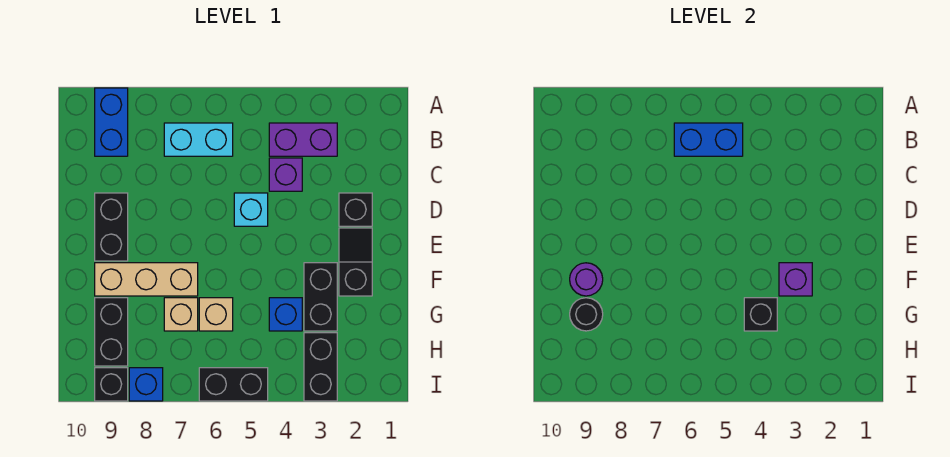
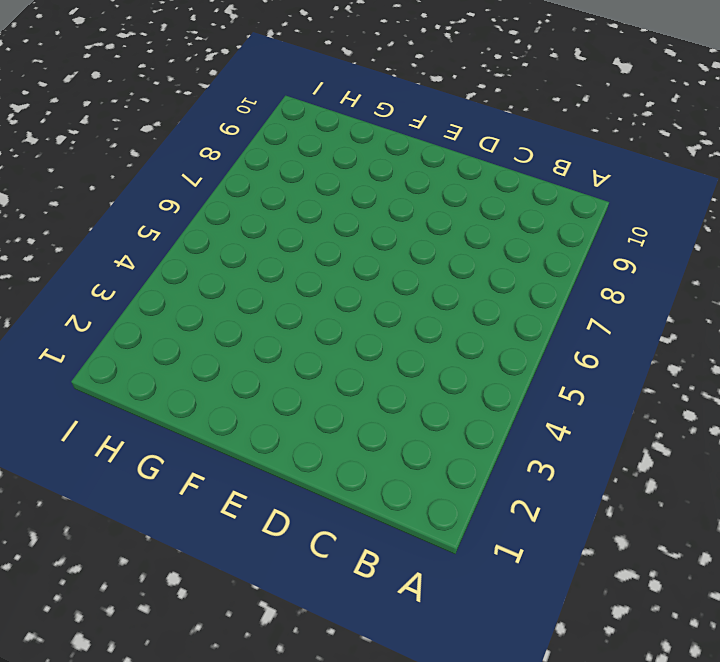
none -> blue brick A9:B9 level 1
none -> purple brick B3:B4 level 1
none -> cyan brick B6:B7 level 1

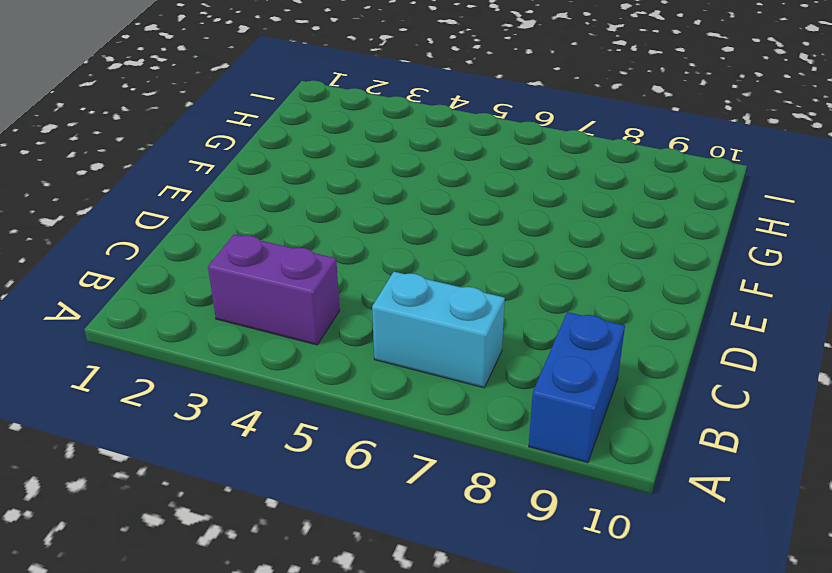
none -> purple brick C4 level 1
none -> black brick D2 level 1
none -> cyan brick D5 level 1

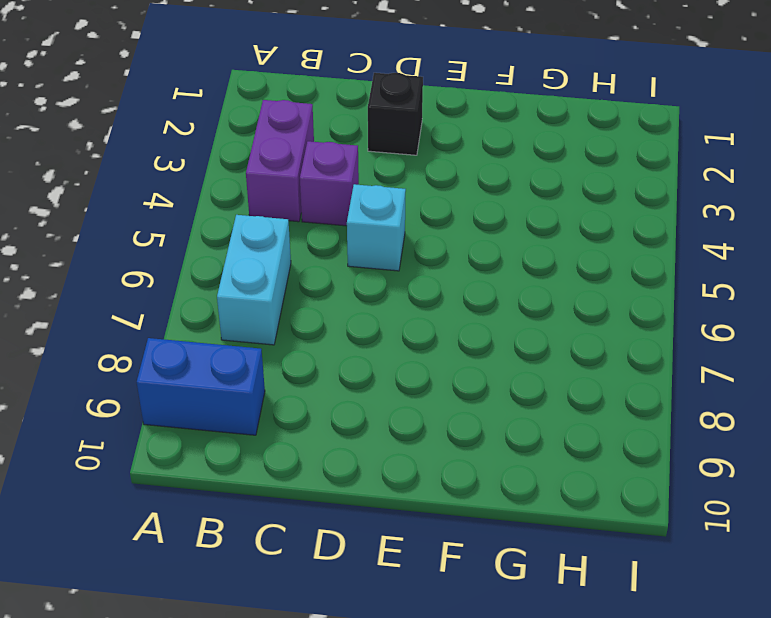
none -> black brick D9:E9 level 1
none -> black slope E2:F2 level 1 top F
none -> black brick F3:G3 level 1

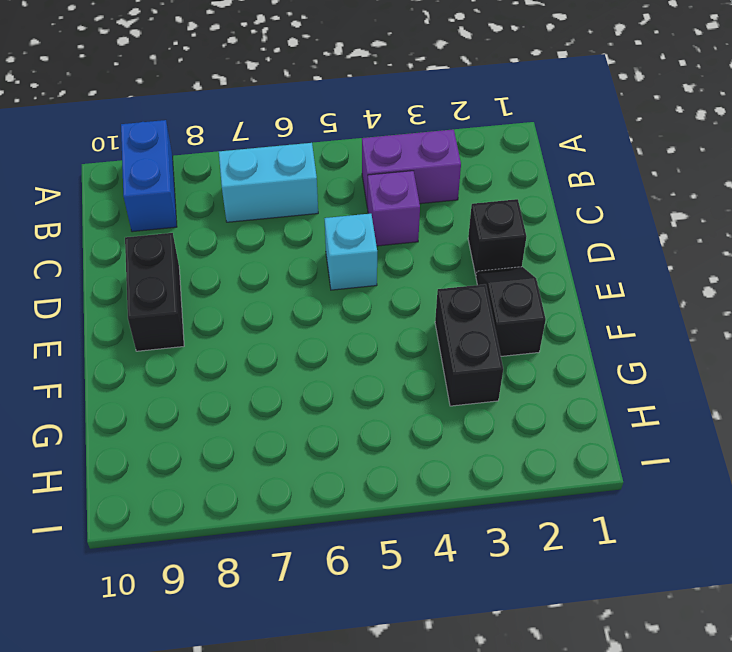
none -> tan brick F7:F9 level 1
none -> blue brick G4 level 1
none -> tan brick G6 level 1

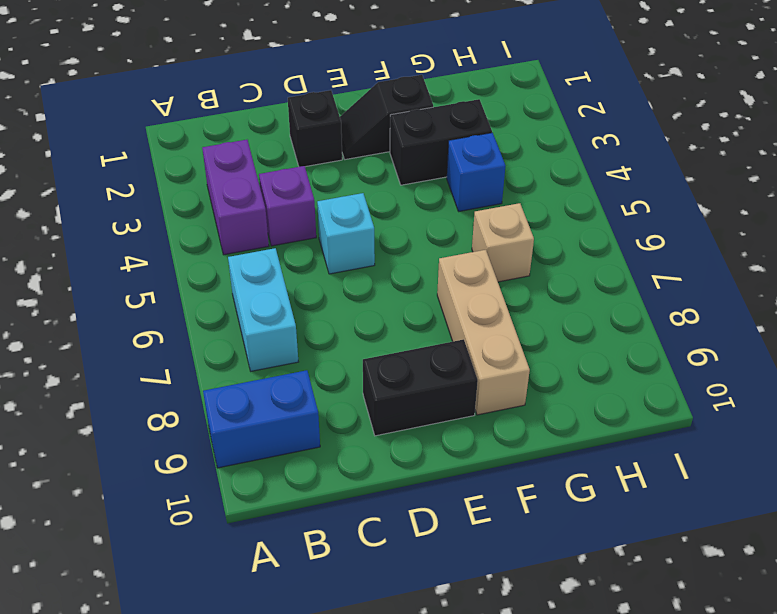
none -> tan brick G7 level 1
none -> black brick G9:H9 level 1
none -> black brick H3:I3 level 1

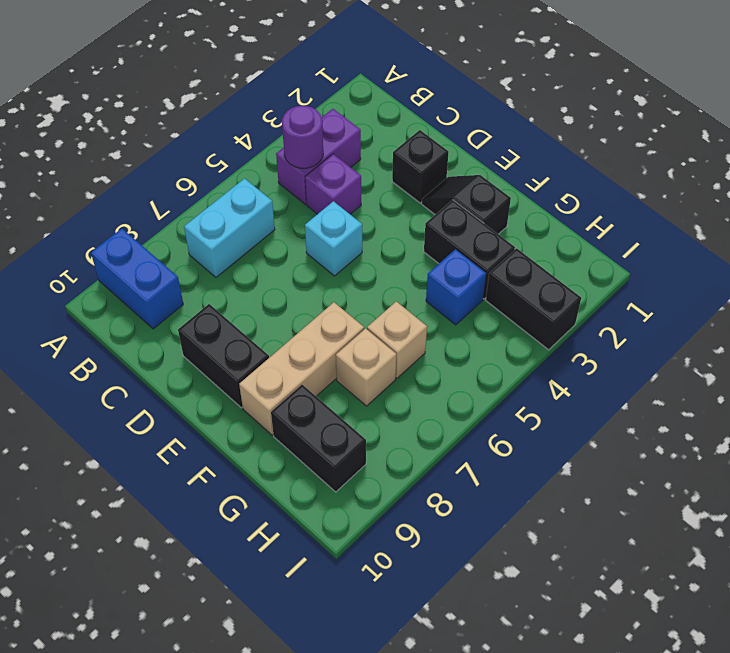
purple round brick B4 level 2 -> purple round brick F9 level 2
none -> black brick I5:I6 level 1
none -> blue brick I8 level 1
none -> black brick I9 level 1

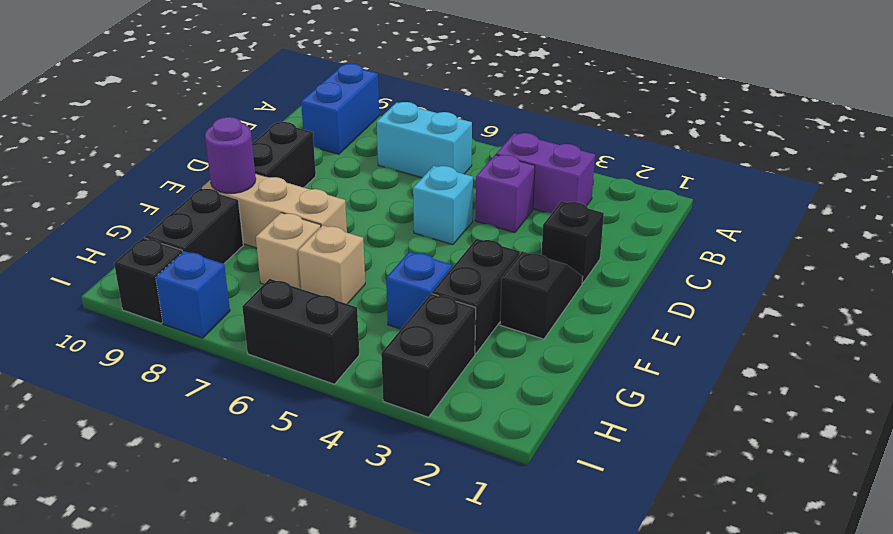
none -> blue brick B5:B6 level 2
none -> purple brick F3 level 2
none -> black brick G4 level 2

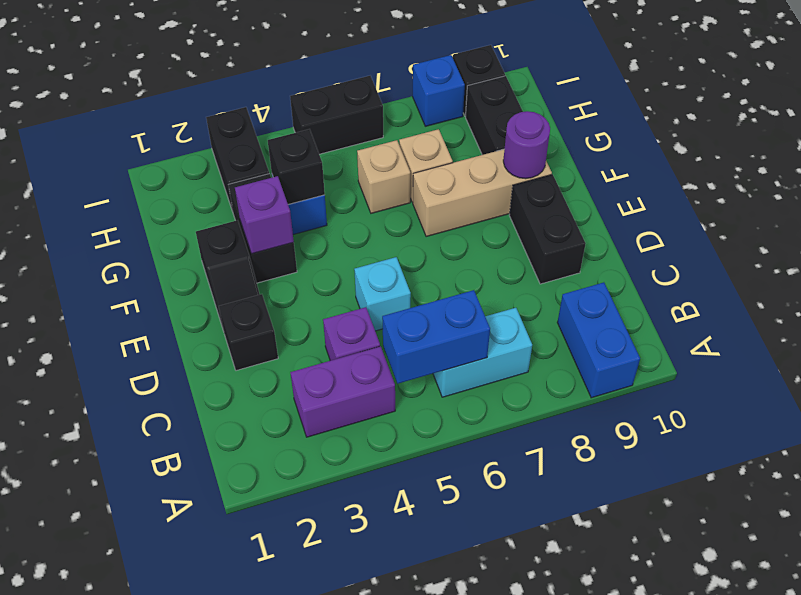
none -> black round brick G9 level 2

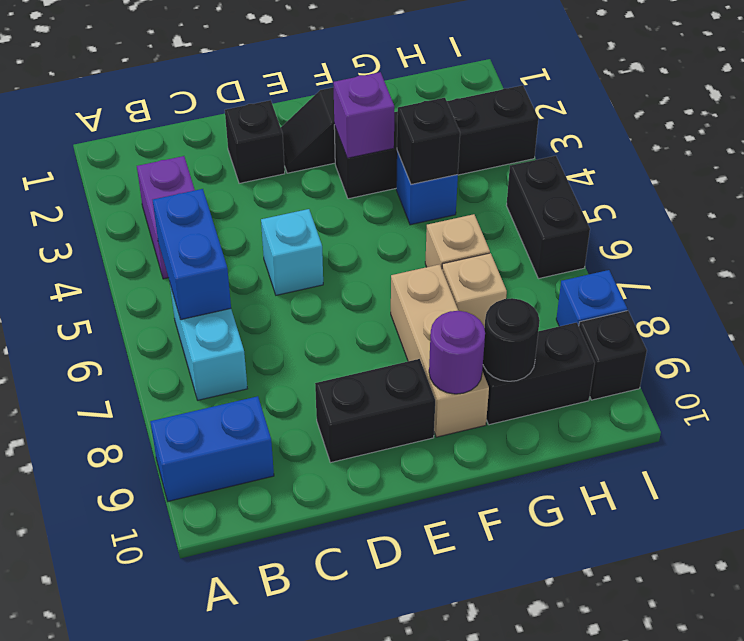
none -> purple brick C4 level 1

